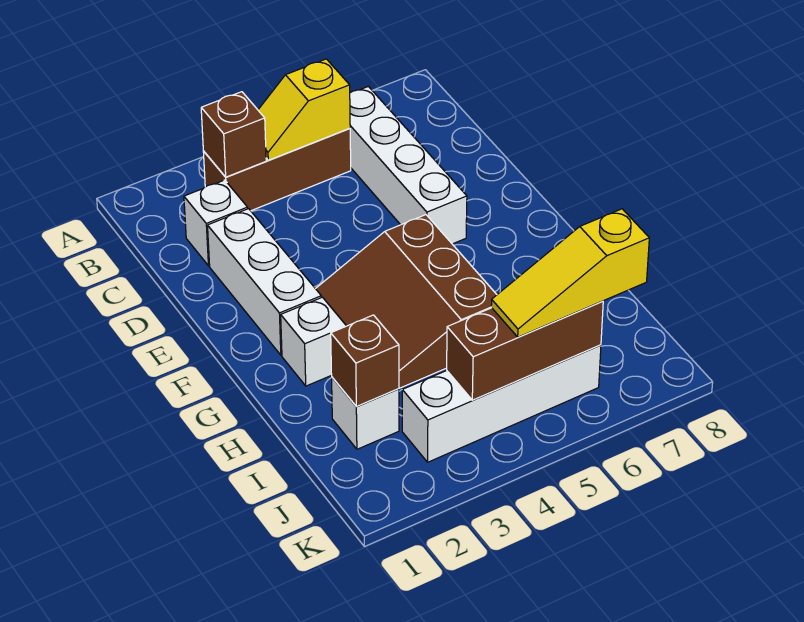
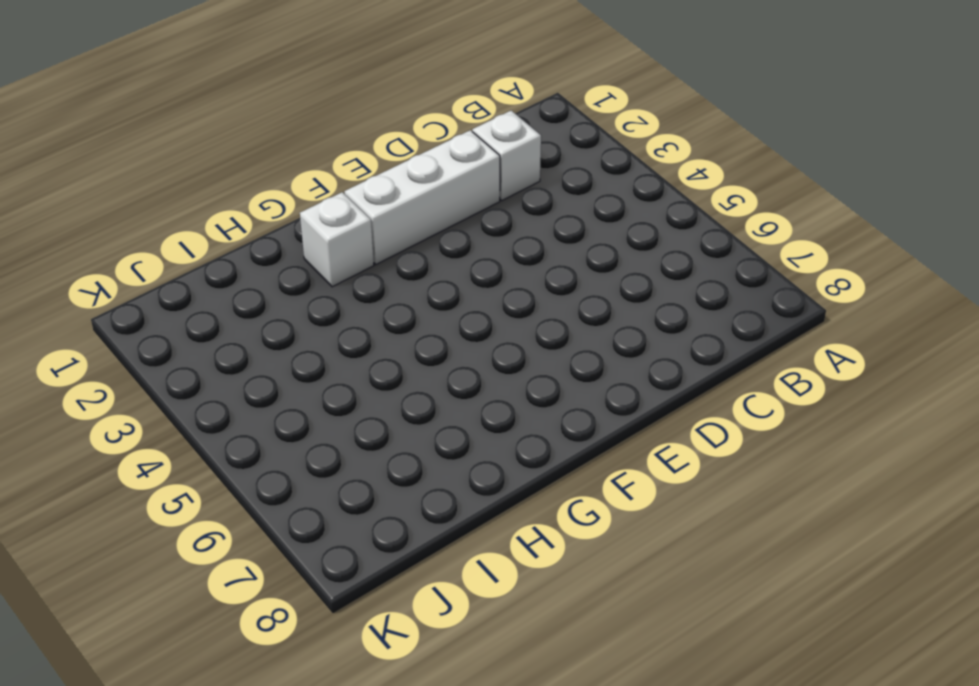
none -> brown brick B3:B5 level 1
none -> white brick B6:E6 level 1
none -> brown slope F3:H5 level 1 top 5

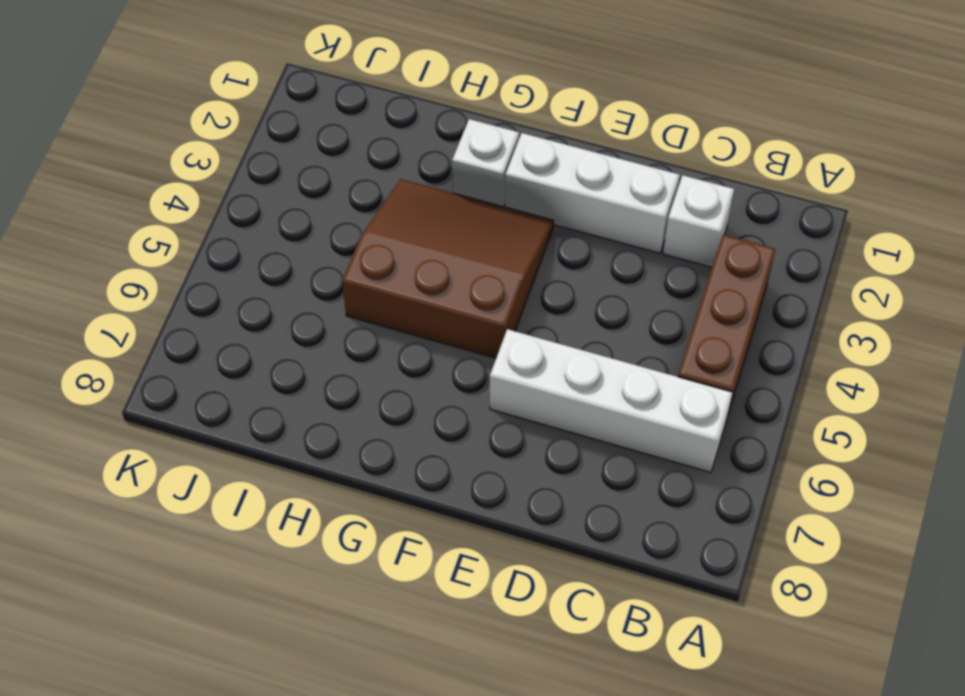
none -> white brick I2 level 1
none -> white brick J3:J6 level 1
none -> brown brick B3 level 2

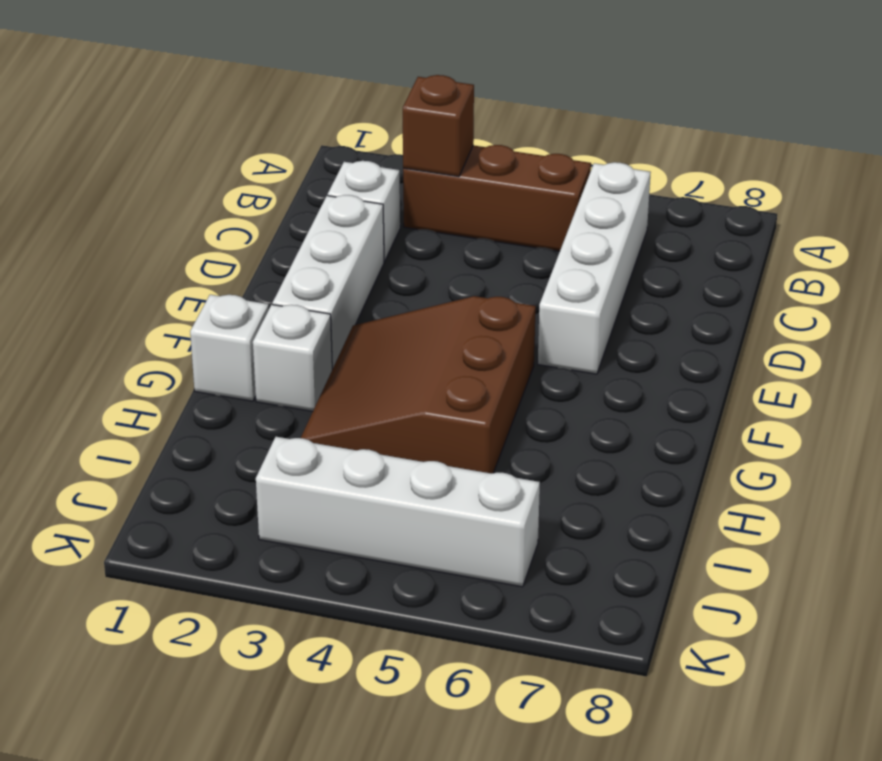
white brick G1 level 1 -> white brick I2 level 1
none -> yellow slope B4:B5 level 2 top 5
none -> brown brick I2 level 2
none -> brown brick J4:J6 level 2

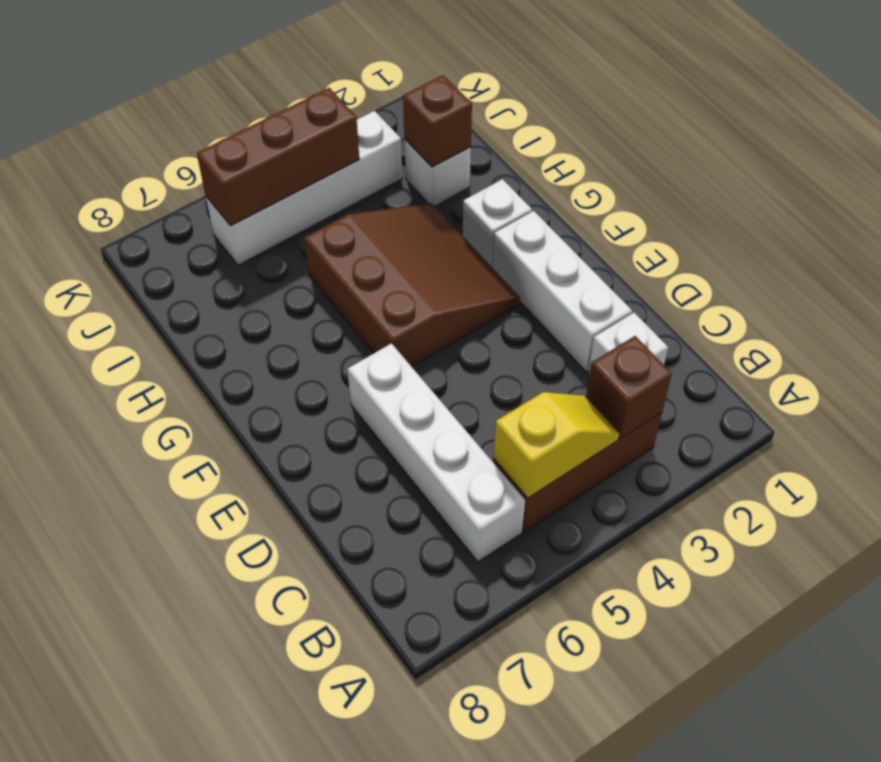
none -> yellow slope J5:J7 level 3 top 7

